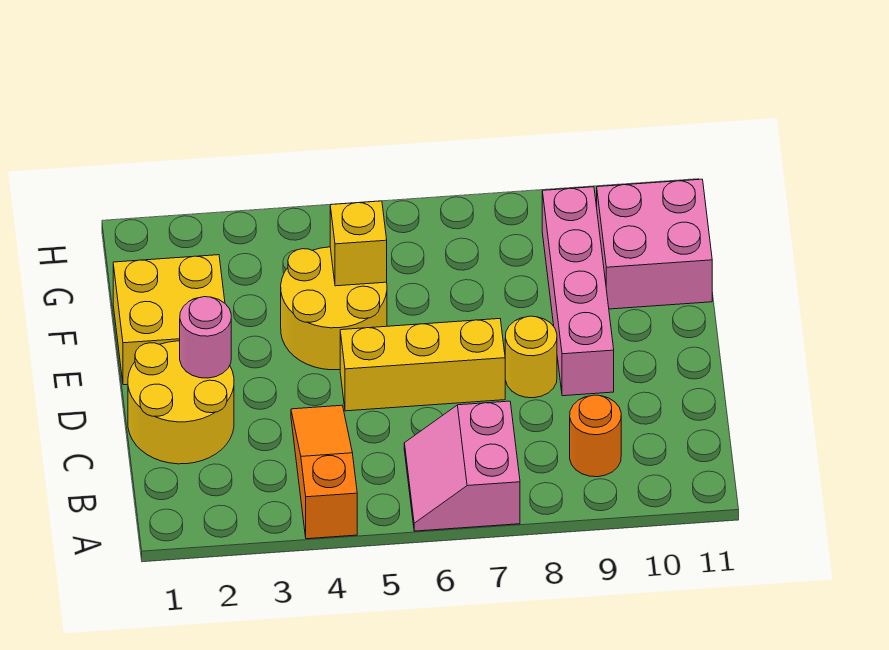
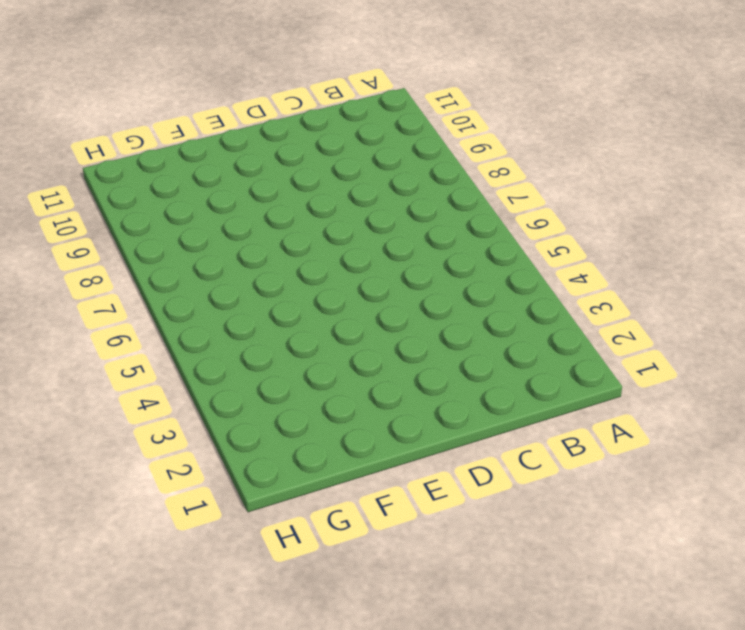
none -> orange slope A4:C4 level 1 top A
none -> pink slope A6:B7 level 1 top 7
none -> orange round brick B9 level 1

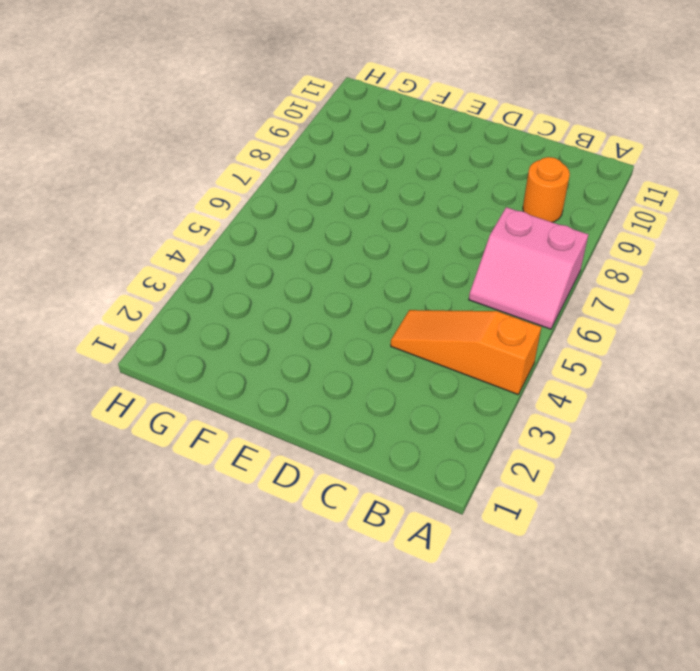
none -> yellow round brick C1:D2 level 1
none -> yellow brick D5:D7 level 1
none -> yellow round brick D8 level 1

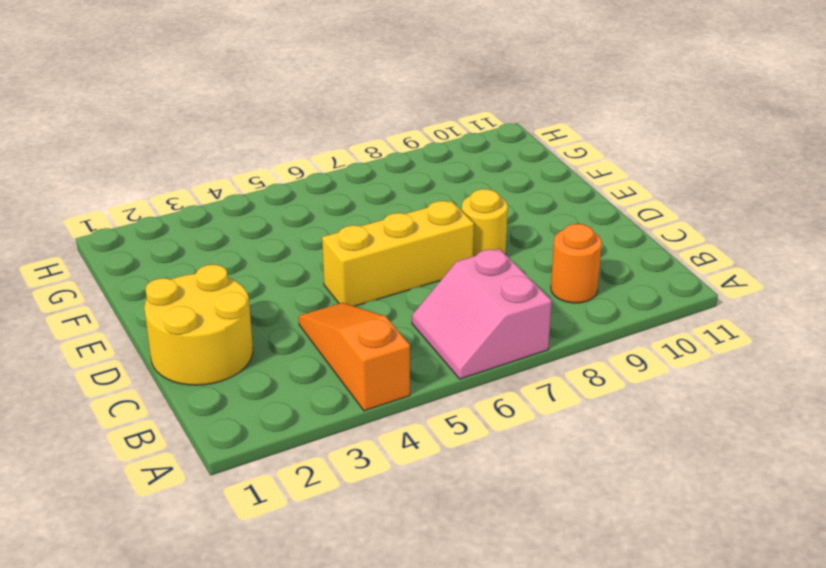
none -> pink brick D9:G9 level 1
none -> yellow brick E1:F2 level 1
none -> yellow round brick E4:F5 level 1

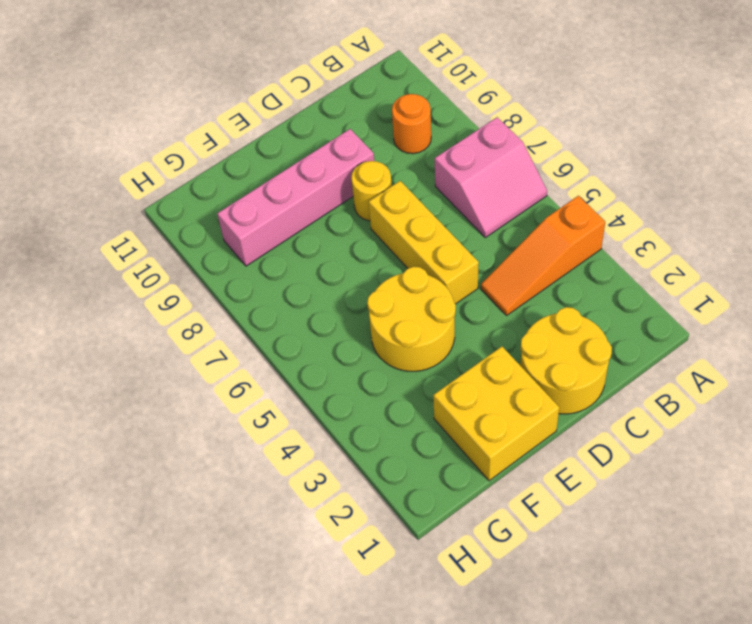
none -> pink brick F10:G11 level 1
none -> pink round brick D2 level 2
none -> yellow brick F5 level 2

